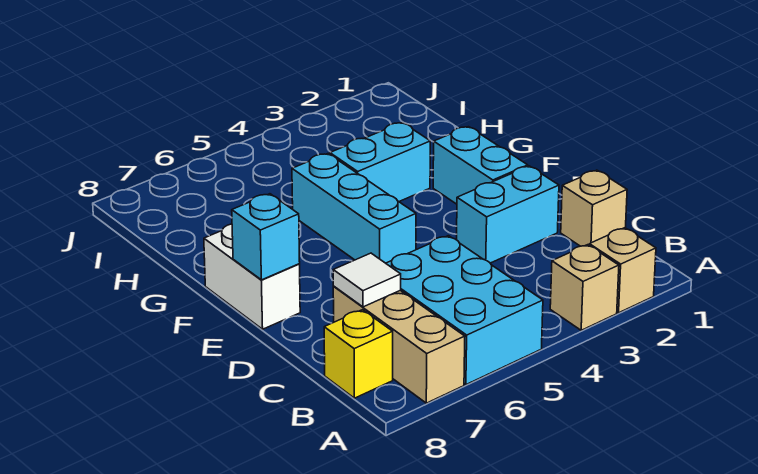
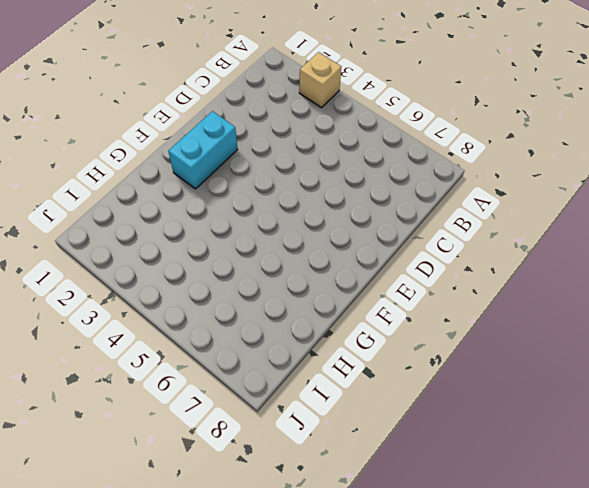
none -> tan brick A2 level 1
none -> cyan brick A5:C6 level 1
none -> tan brick A7:C7 level 1

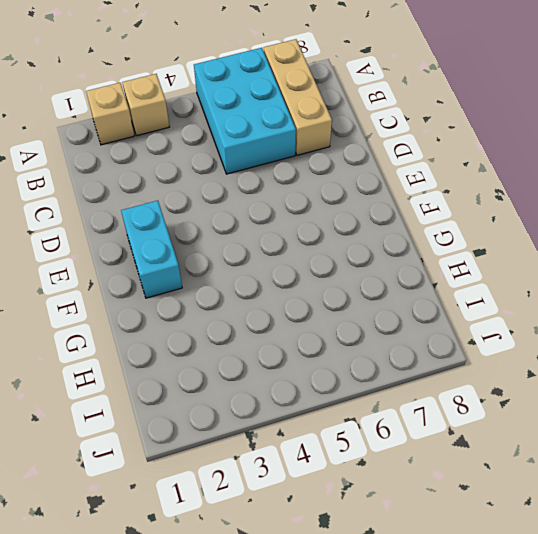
none -> yellow brick B8 level 1
none -> tan brick C1 level 1
none -> cyan brick D2:D3 level 1

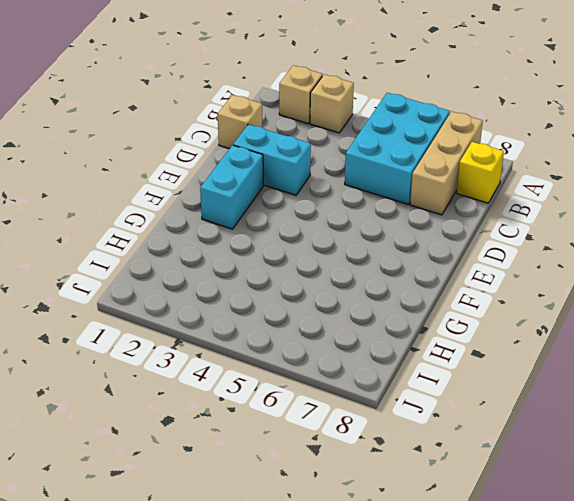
none -> cyan brick E5:G5 level 1
none -> white brick E8:F8 level 1
none -> cyan brick G3:G4 level 1

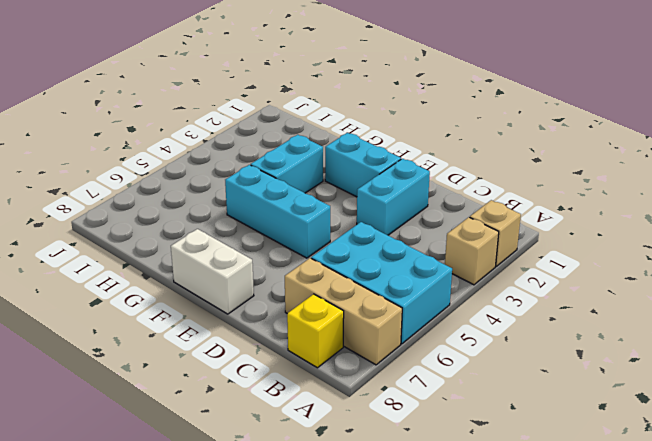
none -> tan brick C1 level 1
none -> white tile C7 level 2
none -> cyan brick E8 level 2

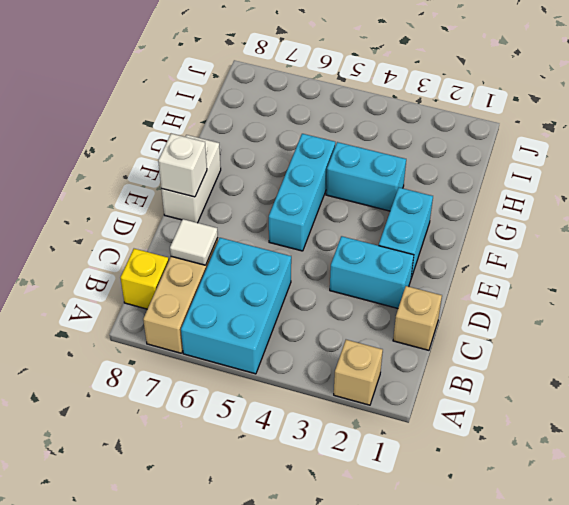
white brick E8 level 2 -> cyan brick E8 level 2
none -> tan brick A3 level 1

